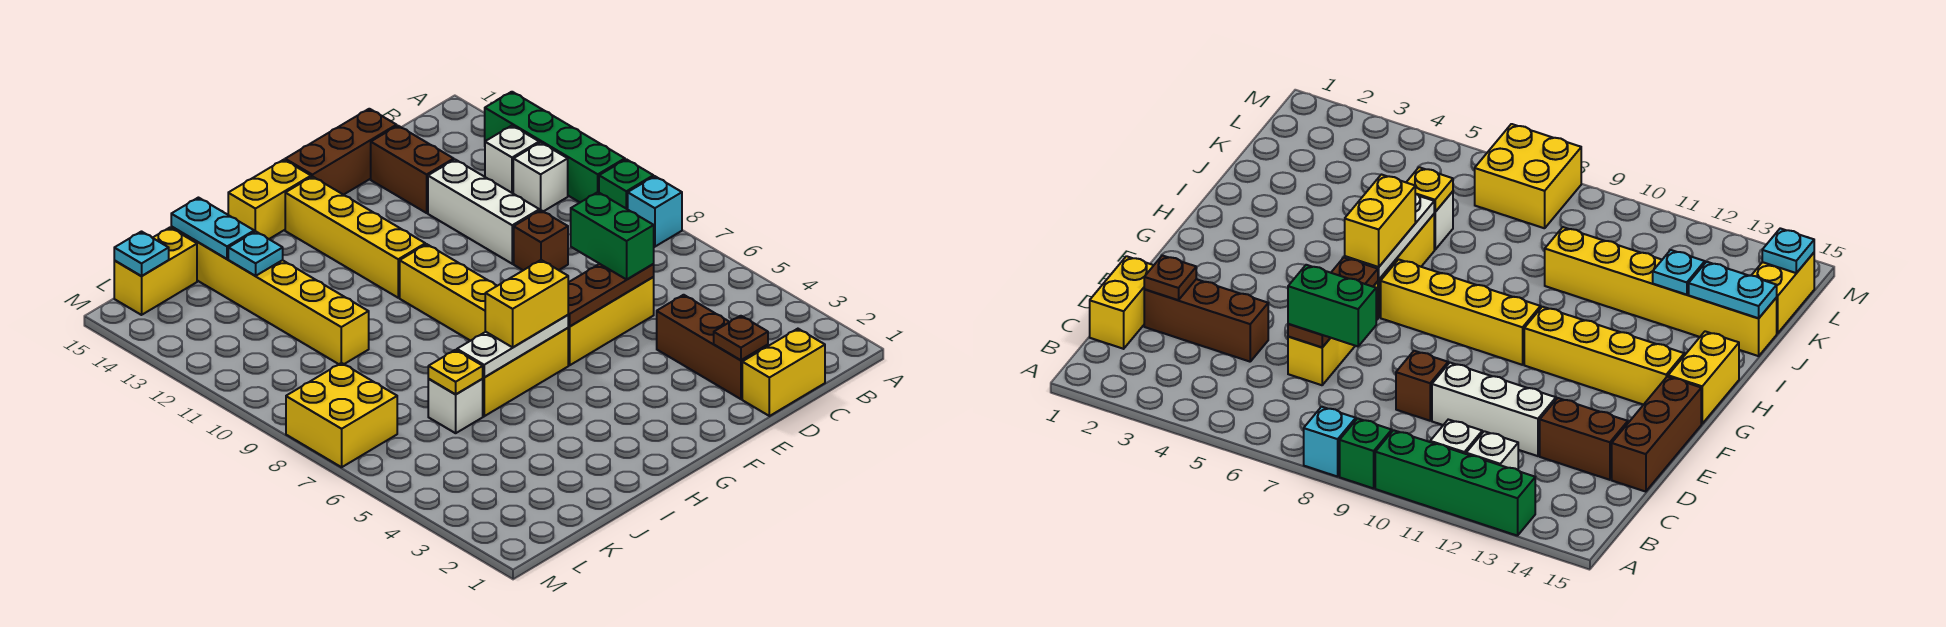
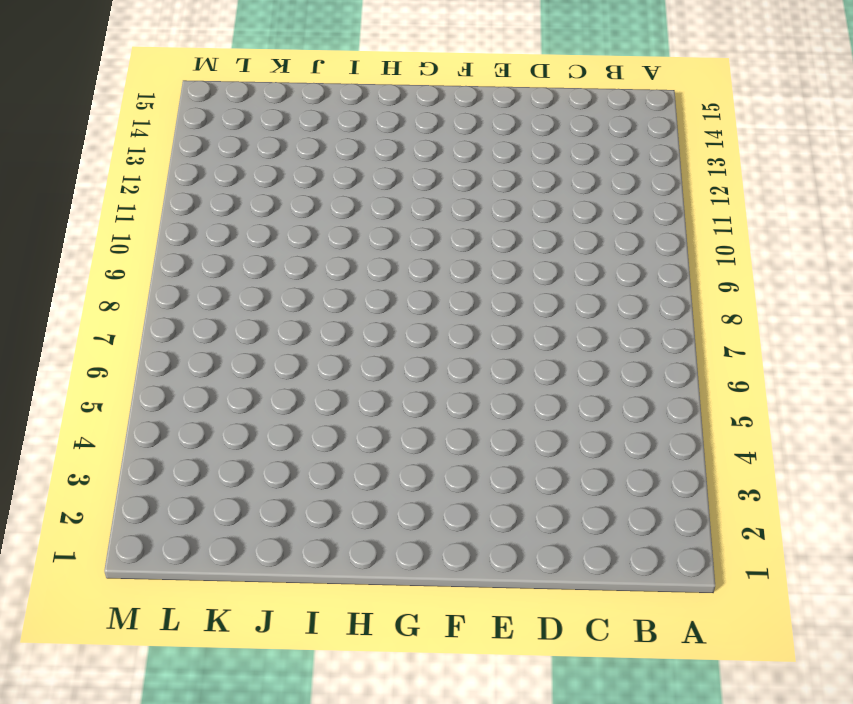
none -> cyan brick A8 level 1
none -> green brick A9 level 1
none -> green brick A10:A13 level 1

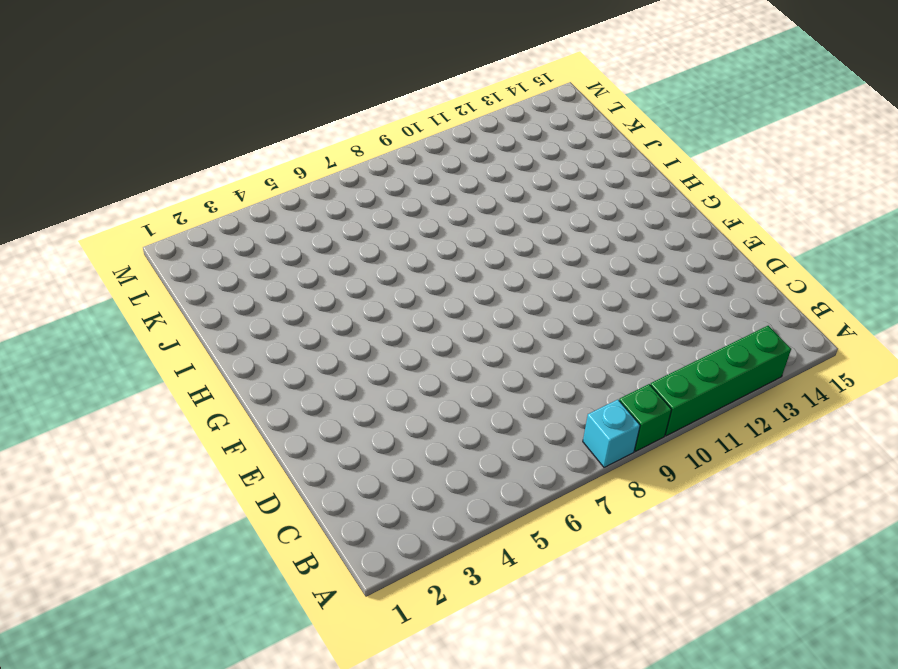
none -> white brick B11 level 1
none -> white brick B12 level 1
none -> yellow brick C1:D1 level 1

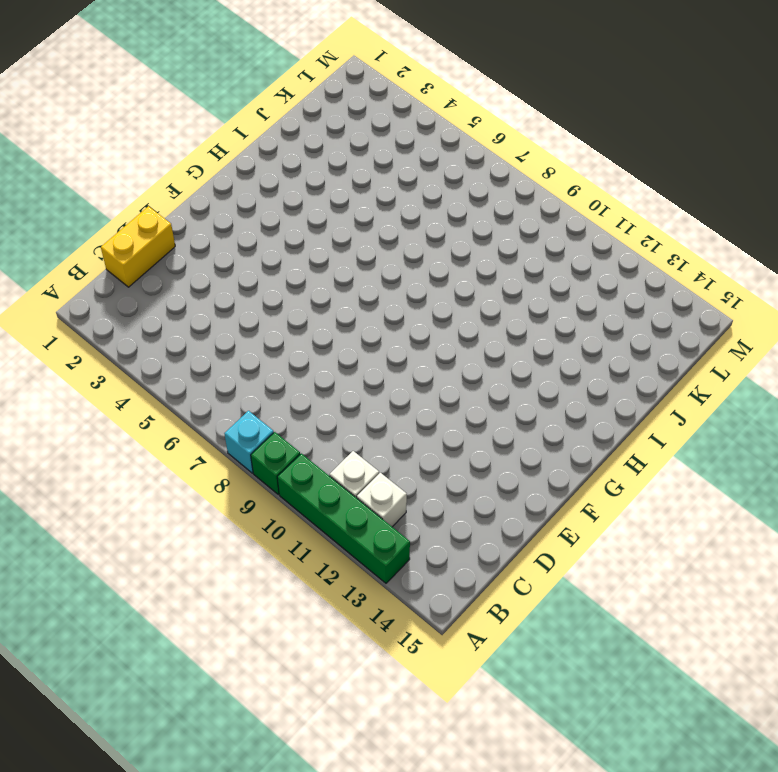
none -> brown brick D2:D4 level 1
none -> yellow brick D6:F6 level 1
none -> brown brick D9 level 1

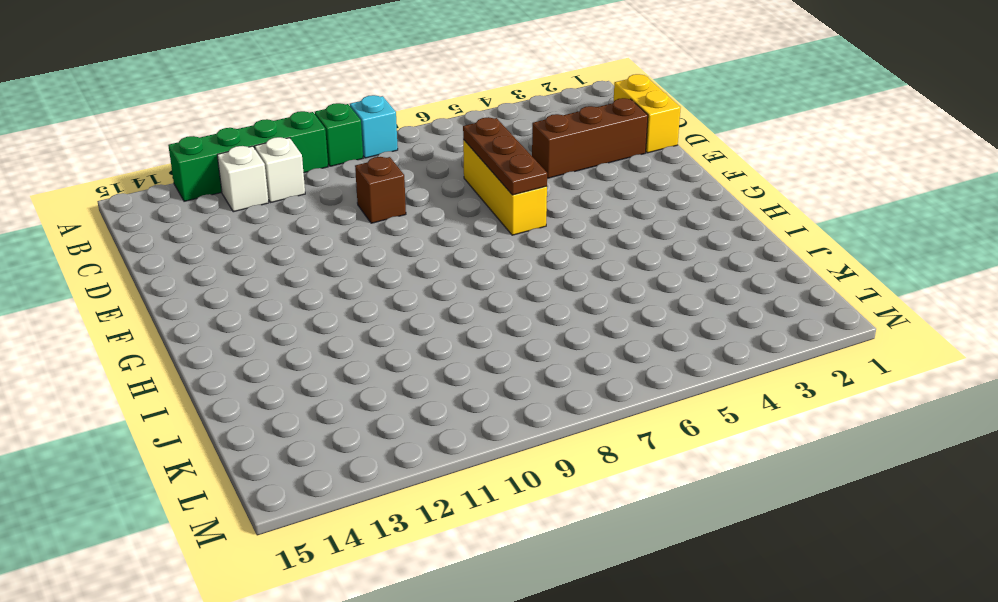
none -> white brick D10:D12 level 1
none -> brown brick D13:D14 level 1
none -> brown brick D15:F15 level 1

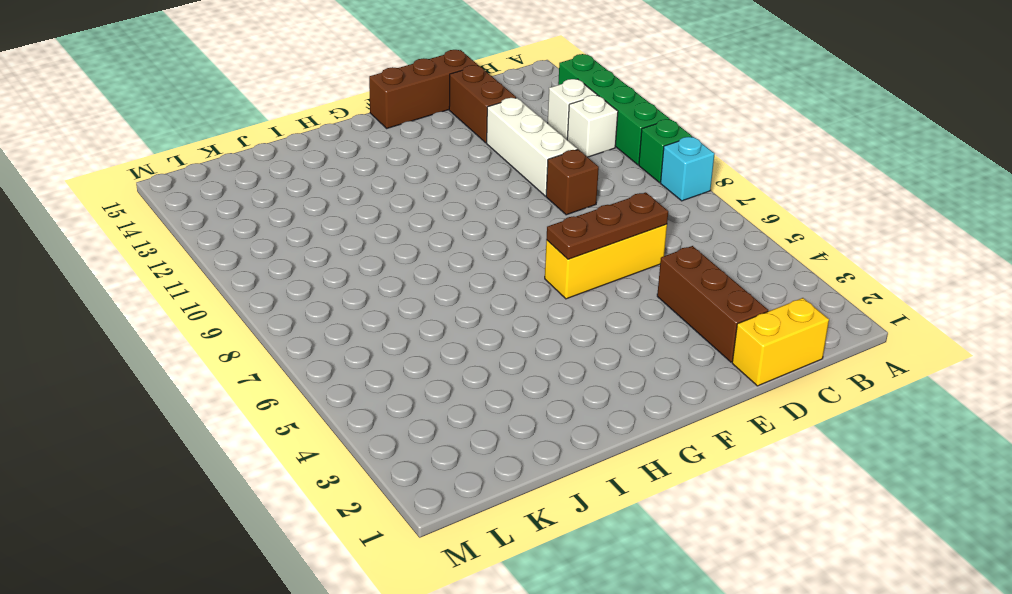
none -> yellow brick G6:I6 level 1
none -> yellow brick G7:G10 level 1
none -> yellow brick G11:G14 level 1

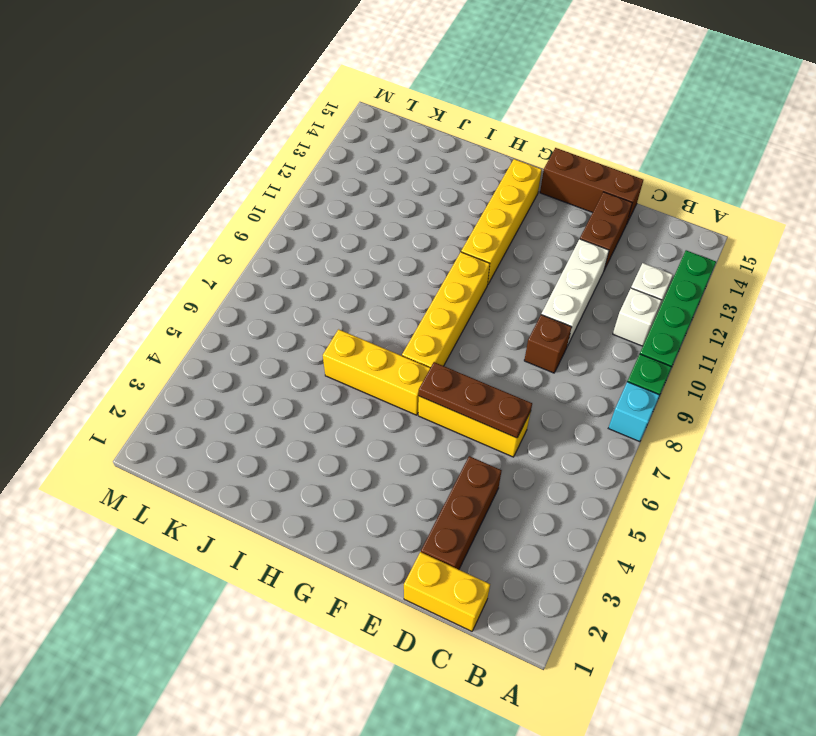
none -> yellow brick G15:H15 level 1
none -> white brick J6 level 1
none -> yellow brick J10:J15 level 1

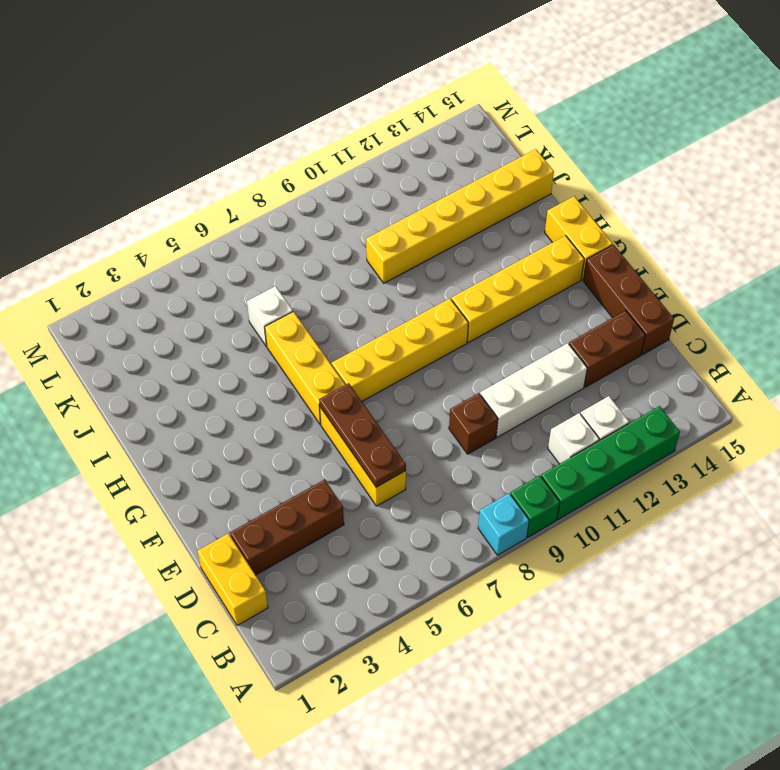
none -> yellow brick K15:L15 level 1
none -> yellow brick L7:M8 level 1
none -> brown plate D2 level 2

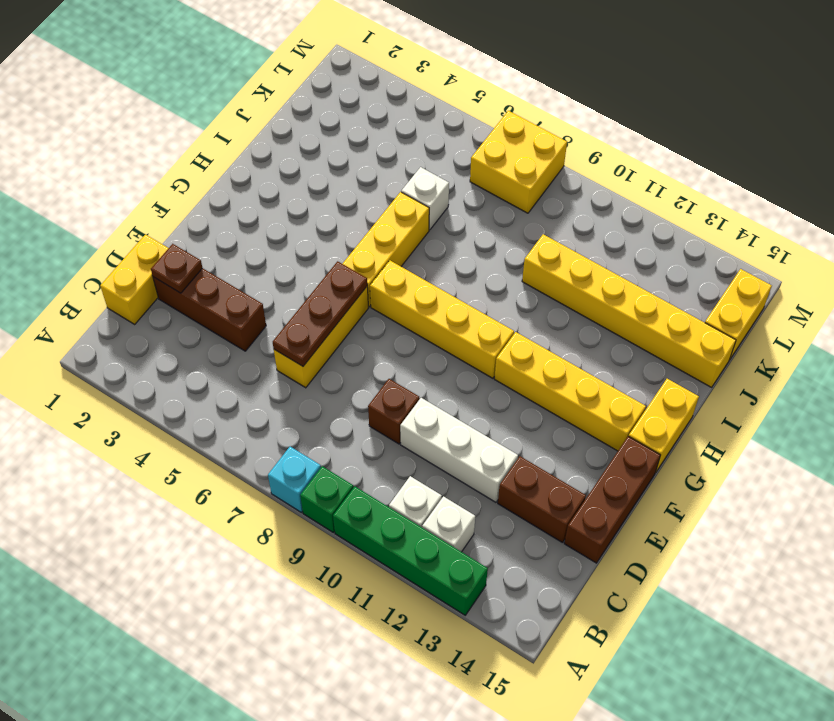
none -> white plate G6:I6 level 2
none -> yellow plate J6 level 2
none -> cyan plate J13 level 2

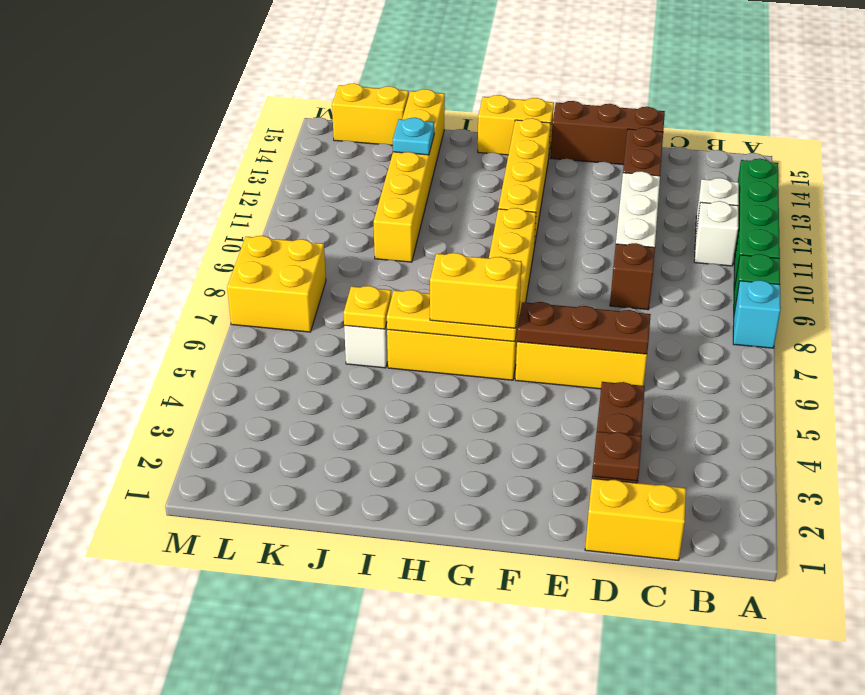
yellow plate G6:I6 level 2 -> white plate G6:I6 level 2
none -> cyan plate J14:J15 level 2
none -> cyan plate L15 level 2
none -> green brick D6:D7 level 3

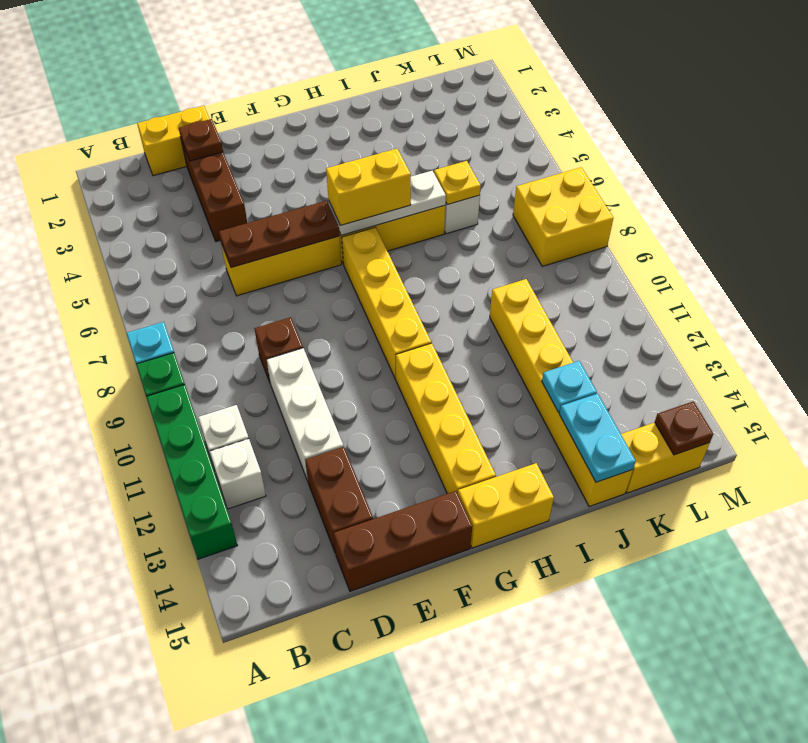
brown plate L15 level 2 -> cyan plate L15 level 2
none -> green brick D6:D7 level 3

